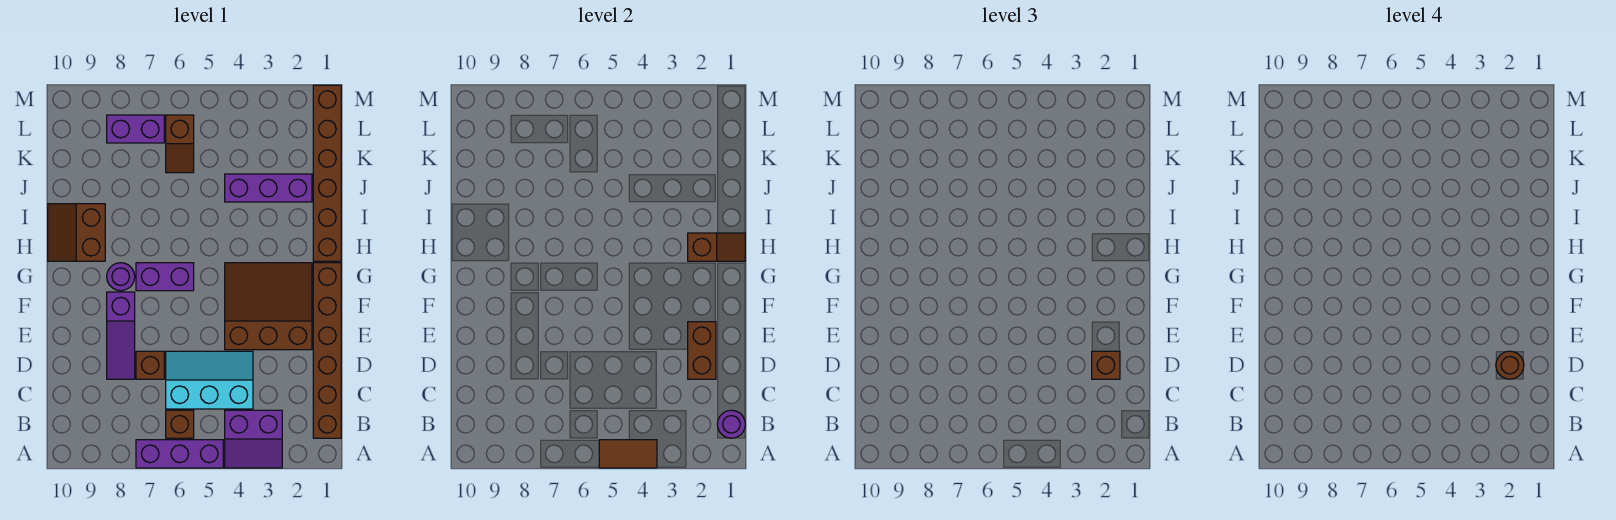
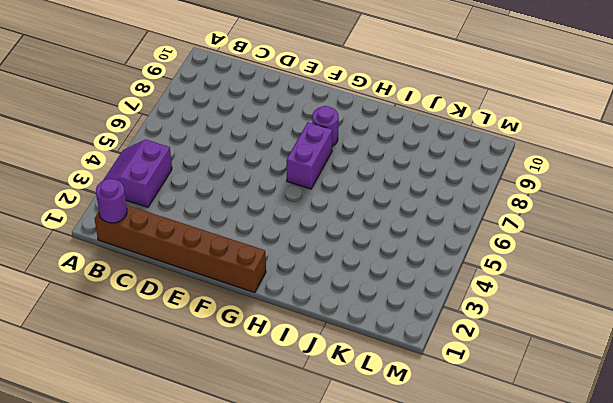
none -> purple brick A5:A7 level 1
none -> brown brick B6 level 1
none -> cyan slope C4:D6 level 1 top C

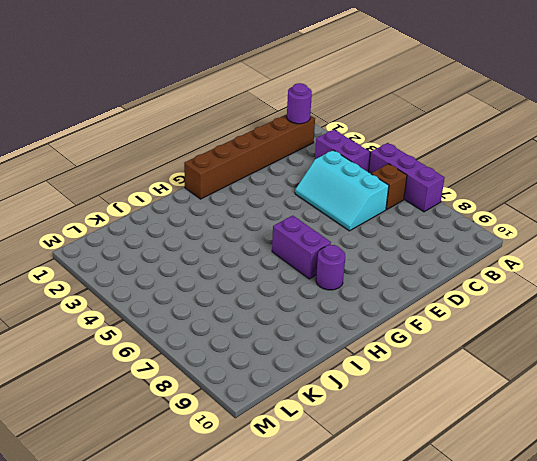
none -> brown brick D7 level 1
none -> purple slope D8:F8 level 1 top F
none -> brown slope E2:G4 level 1 top E

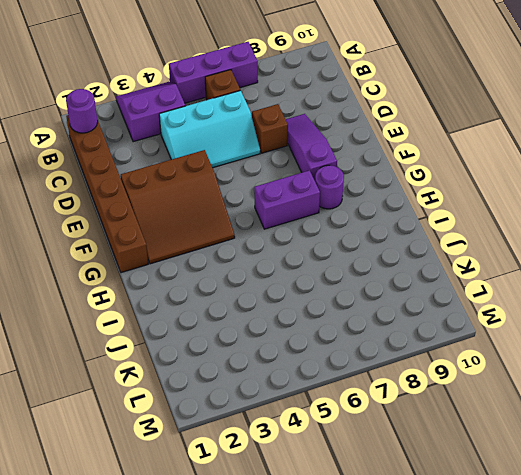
none -> brown brick H1:M1 level 1
none -> brown slope H9:I10 level 1 top 9
none -> purple brick J2:J4 level 1

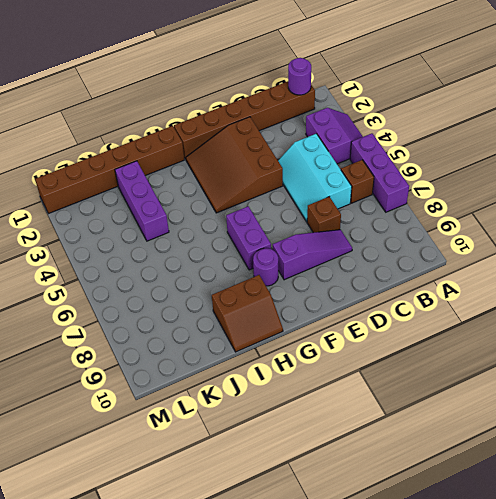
none -> brown slope K6:L6 level 1 top L
none -> purple brick L7:L8 level 1
none -> brown tile A4:A5 level 2

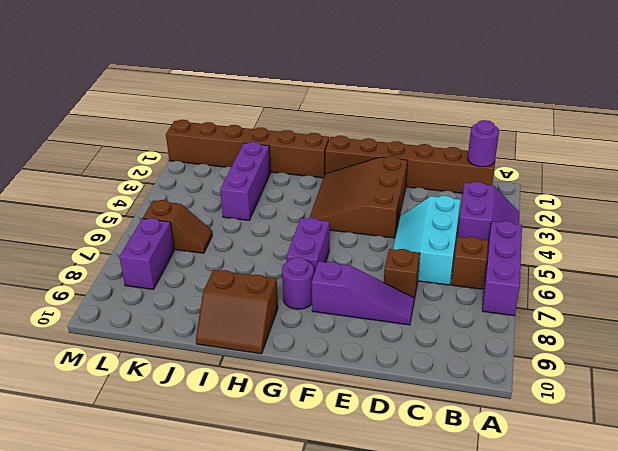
none -> brown tile A4:A5 level 2
none -> brown brick D2:E2 level 2
none -> brown slope H1:H2 level 2 top 2

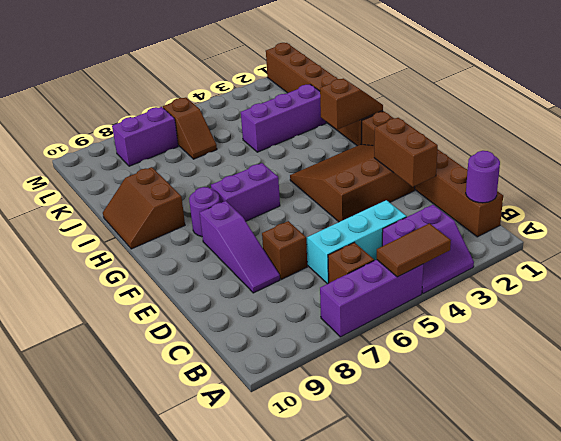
none -> brown brick D2 level 3
none -> brown round brick D2 level 4

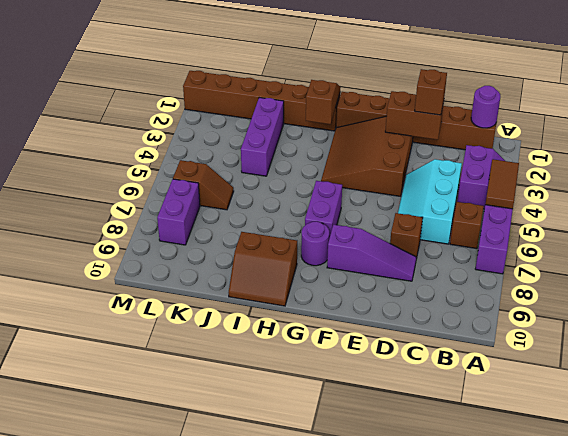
none -> brown round brick D2 level 4

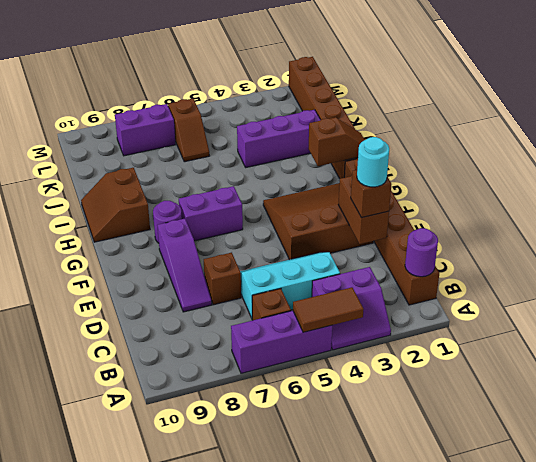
cyan round brick D2 level 4 -> brown round brick D2 level 4

